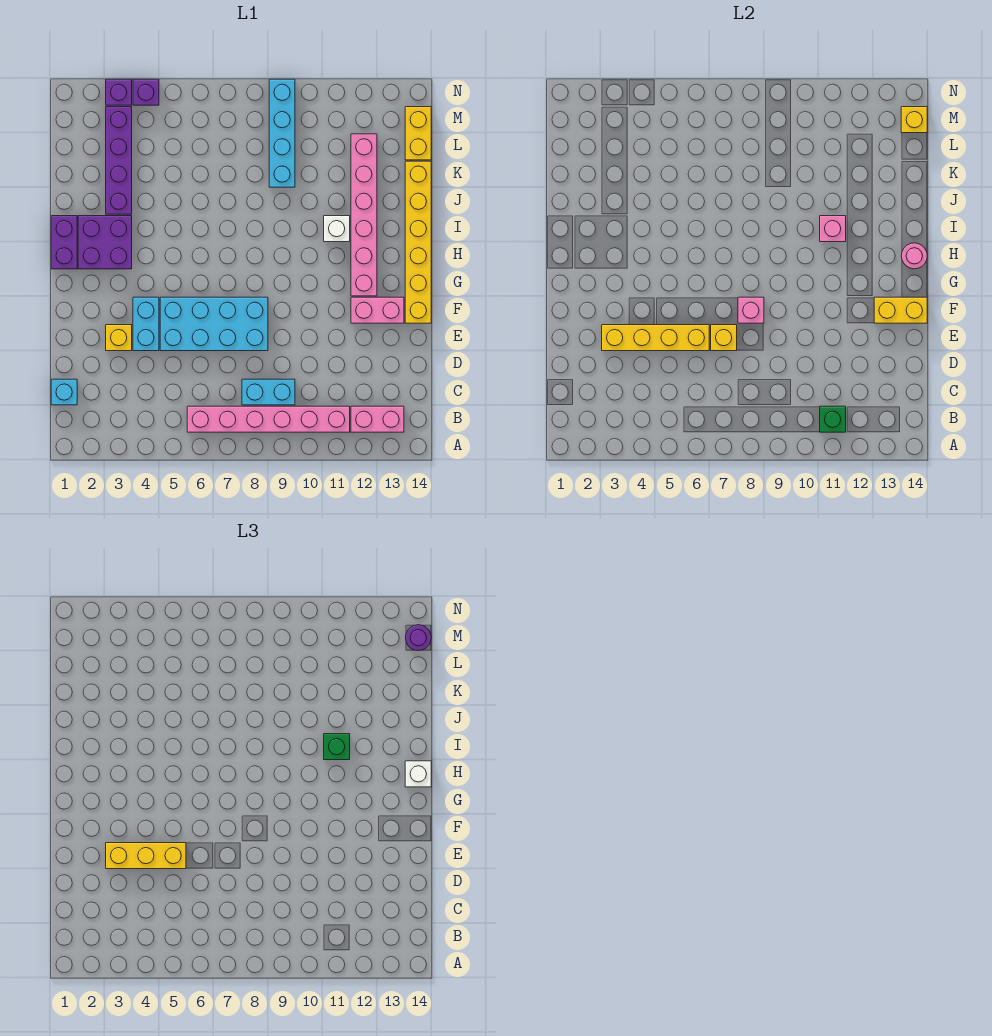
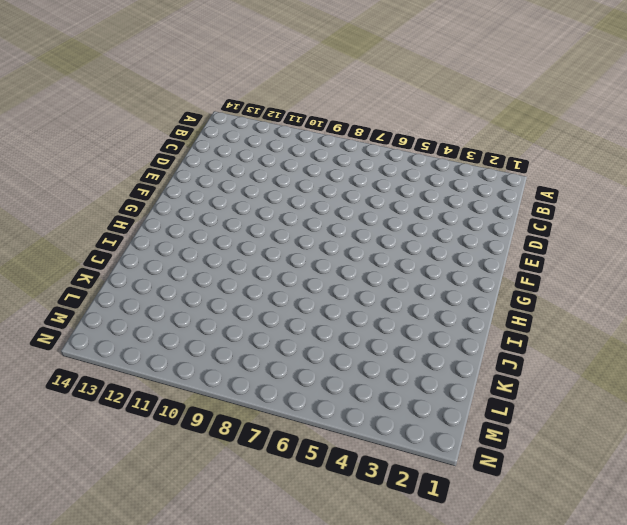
none -> pink brick B6:B11 level 1
none -> pink brick B12:B13 level 1
none -> cyan brick C1 level 1
none -> cyan brick C8:C9 level 1

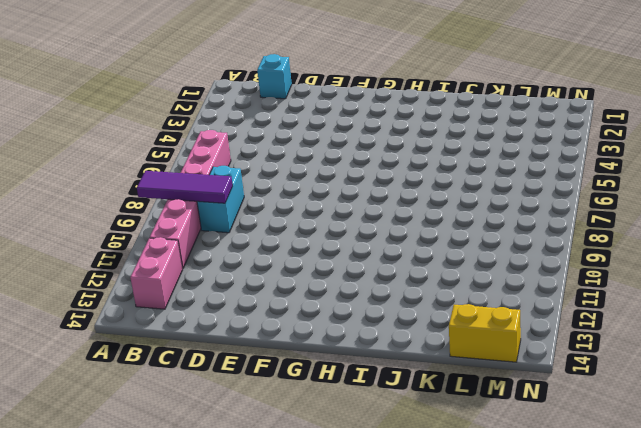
purple tile A9:C9 level 2 -> none
none -> yellow brick E3 level 1
none -> cyan brick E4:F4 level 1
none -> cyan brick E5:F8 level 1
none -> pink brick F12:F13 level 1

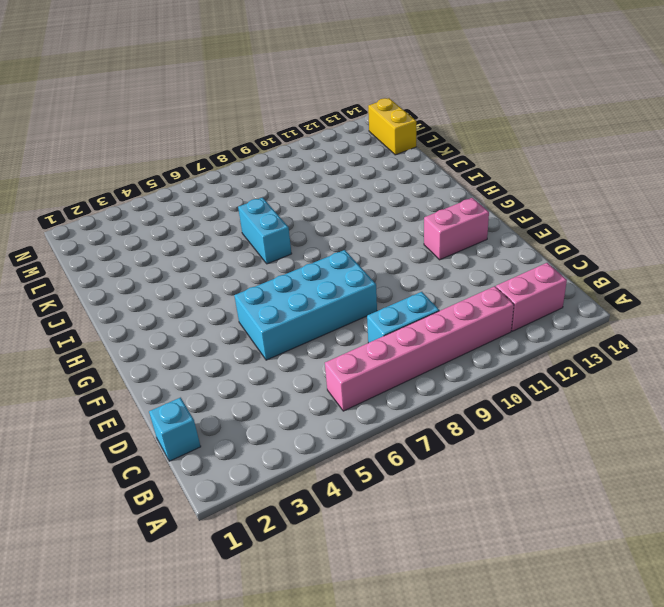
cyan brick I7:J7 level 1 -> cyan brick E4:F4 level 1
none -> yellow brick E3 level 1
none -> yellow brick F14:K14 level 1
none -> pink brick G12:L12 level 1
none -> purple brick H1:I1 level 1

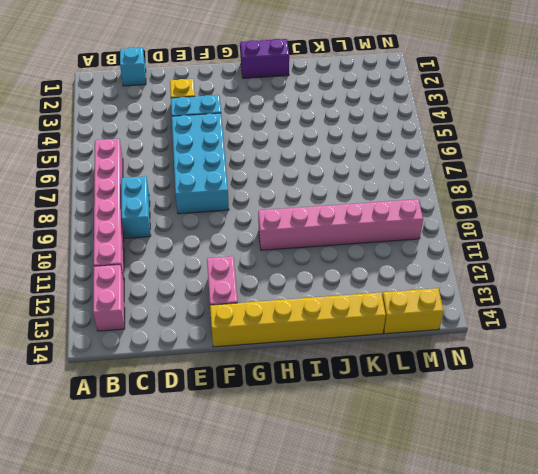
pink brick H10:M10 level 1 -> pink brick G12:L12 level 1
none -> purple brick H2:I3 level 1
none -> white brick I11 level 1
none -> purple brick J3:M3 level 1
none -> cyan brick K9:N9 level 1

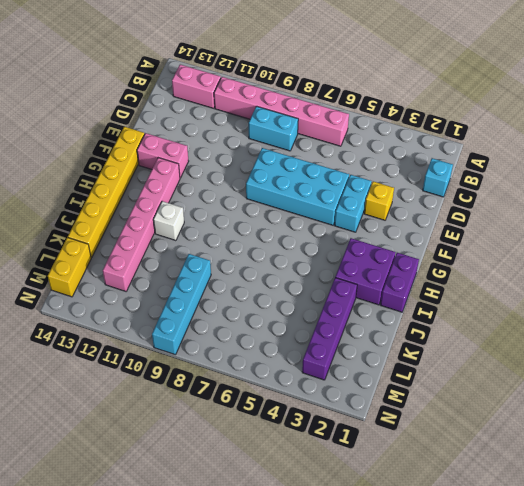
none -> purple brick N3 level 1
none -> purple brick N4 level 1
none -> green brick B11 level 2
none -> yellow brick E3:E6 level 2

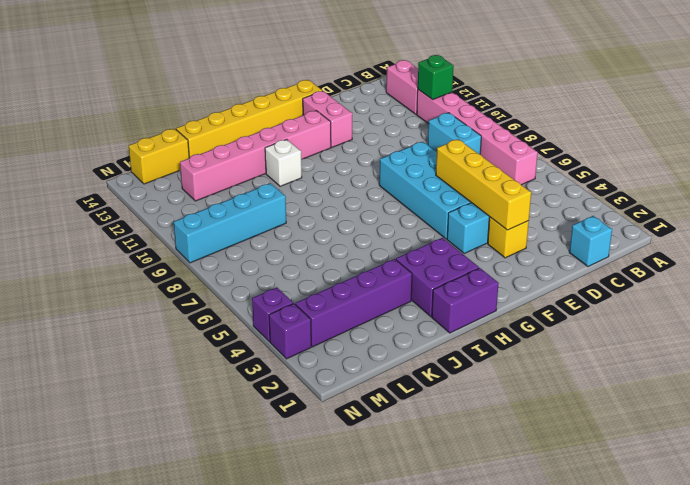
none -> yellow brick E7 level 2
none -> pink brick F8 level 2
none -> yellow brick F13:F14 level 2
none -> pink round brick H14 level 2

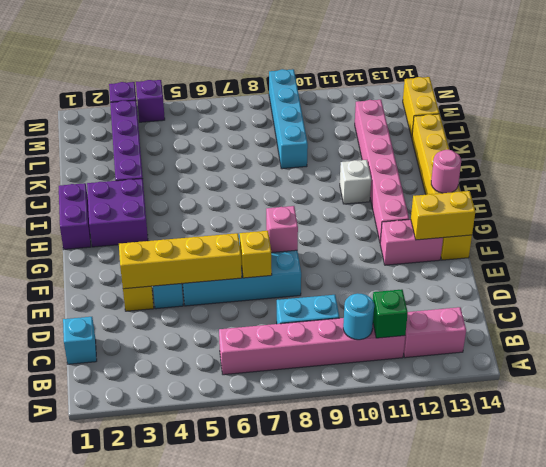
cyan round brick B10 level 2 -> none
none -> pink brick I11 level 2
none -> yellow brick M14 level 2
none -> yellow brick E3:E5 level 3
none -> white brick H14 level 3

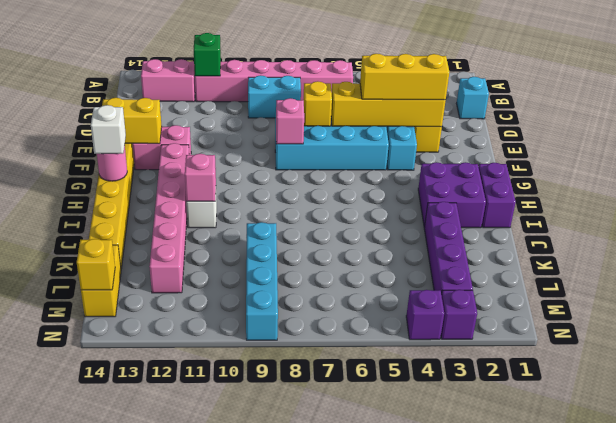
none -> green brick I11 level 3
none -> purple round brick M14 level 3

